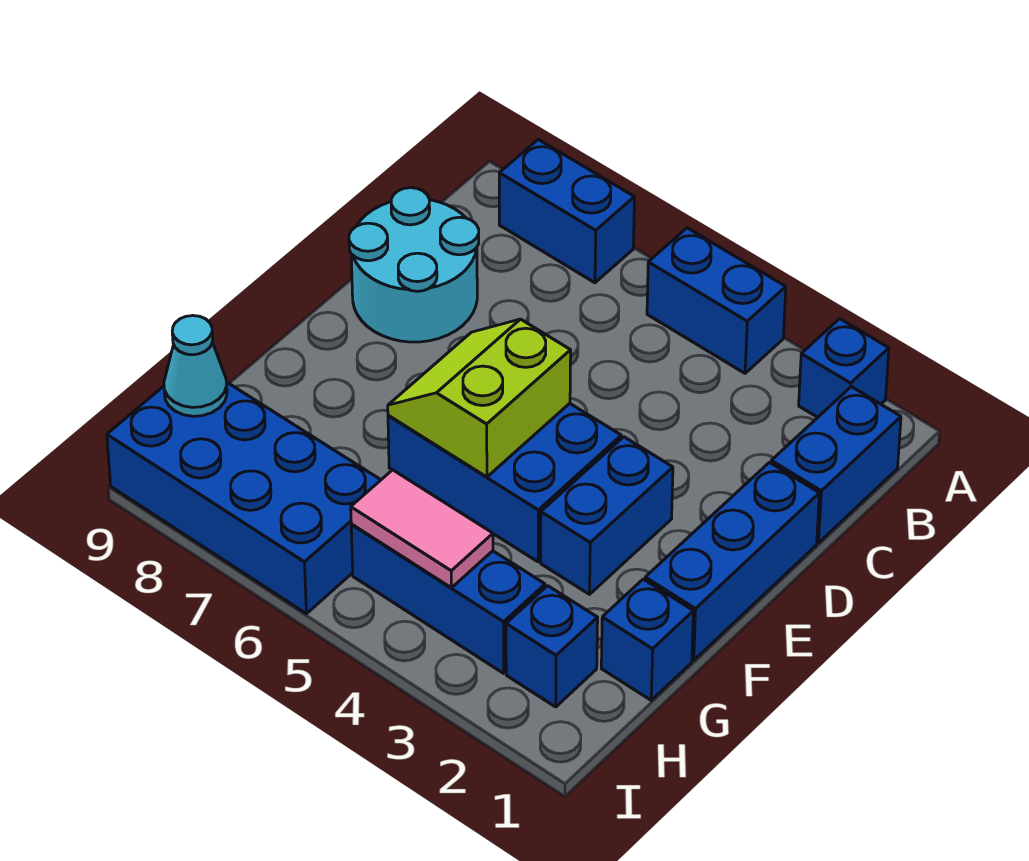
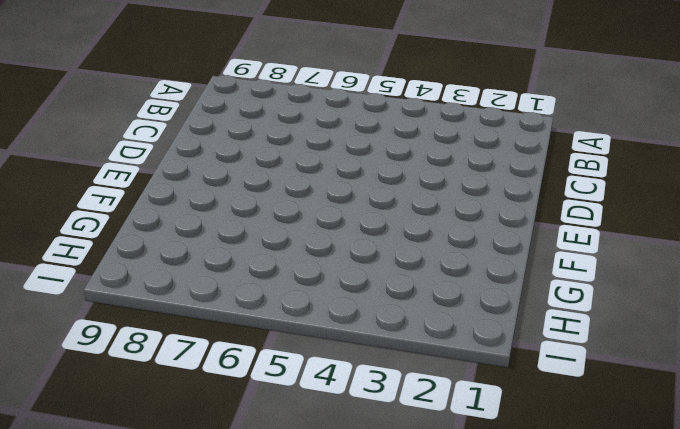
none -> blue brick A2 level 1
none -> blue brick A4:A5 level 1
none -> blue brick A7:A8 level 1

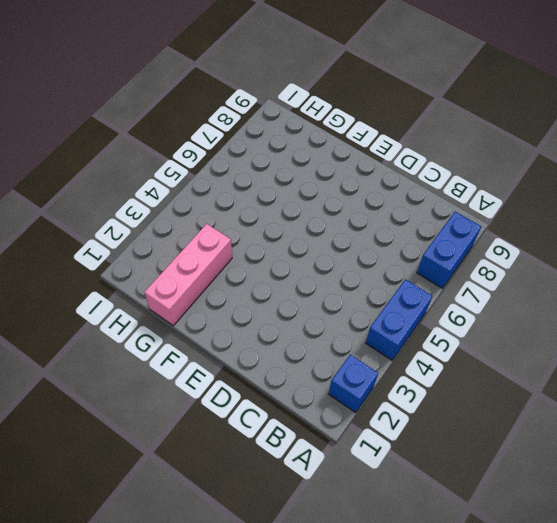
pink brick G1:G3 level 1 -> blue brick G1 level 1
none -> blue brick B1:C1 level 1
none -> cyan round brick C8:D9 level 1
none -> blue brick D1:F1 level 1

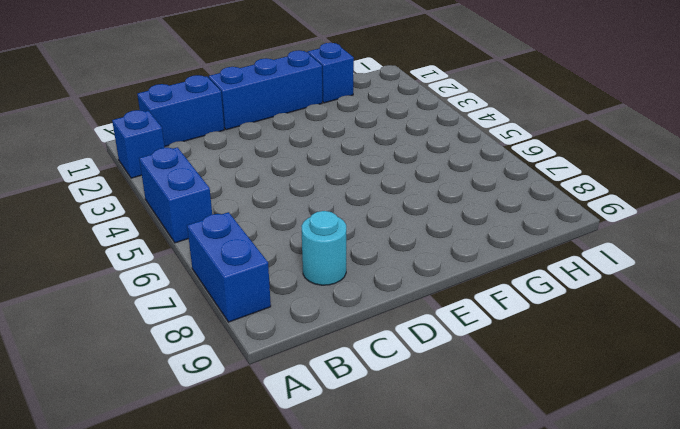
cyan round brick C8 level 1 -> cyan round brick C8:D9 level 1
none -> blue brick E3:F3 level 1
none -> blue brick E4:F6 level 1
none -> blue brick H2 level 1

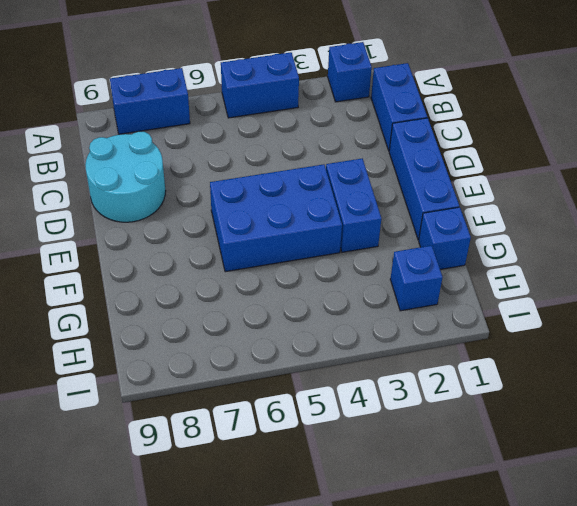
none -> blue brick H3:H5 level 1
none -> blue brick H6:I9 level 1
none -> lime slope E5:F6 level 2 top 5

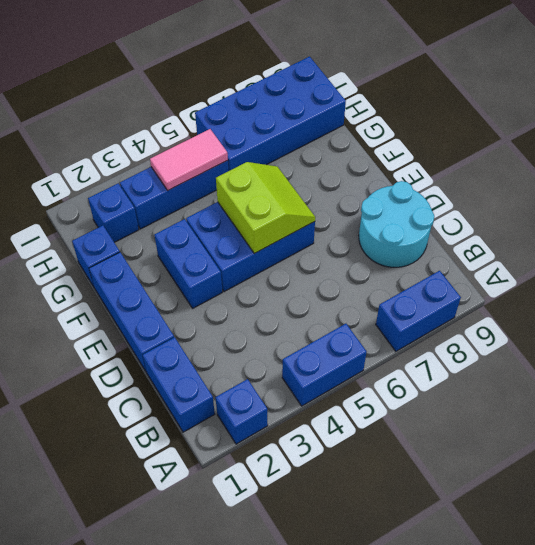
none -> cyan cone H9 level 2

